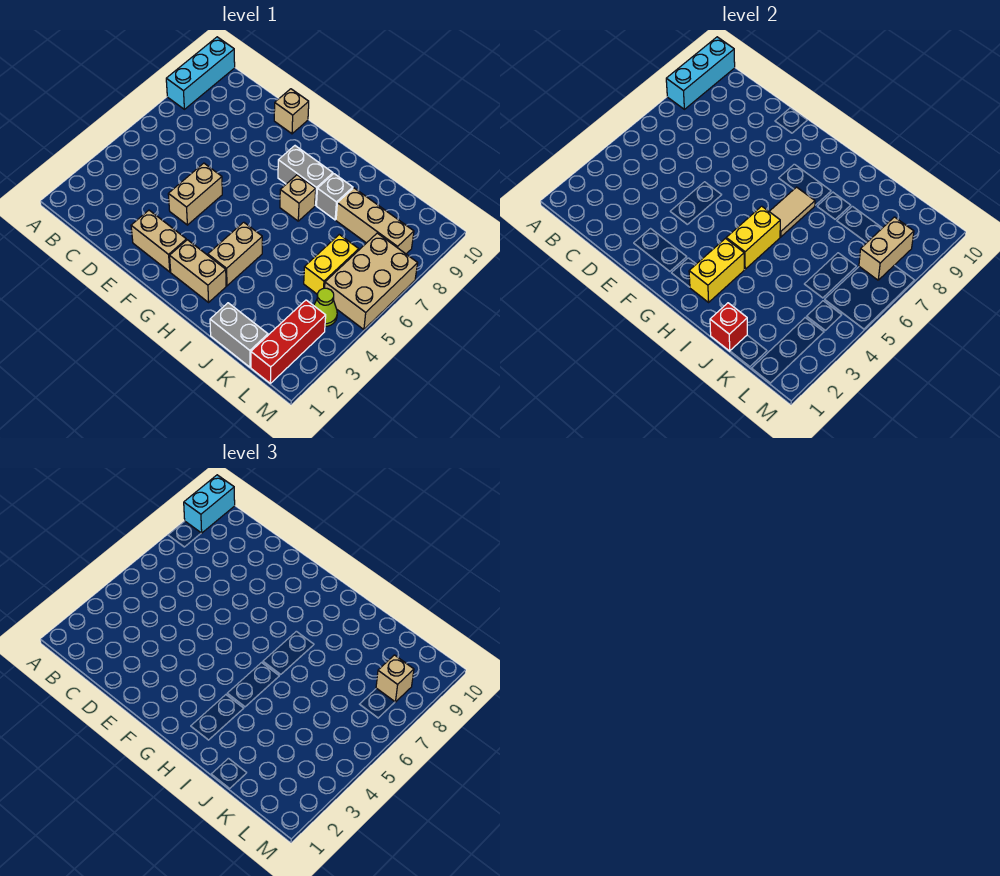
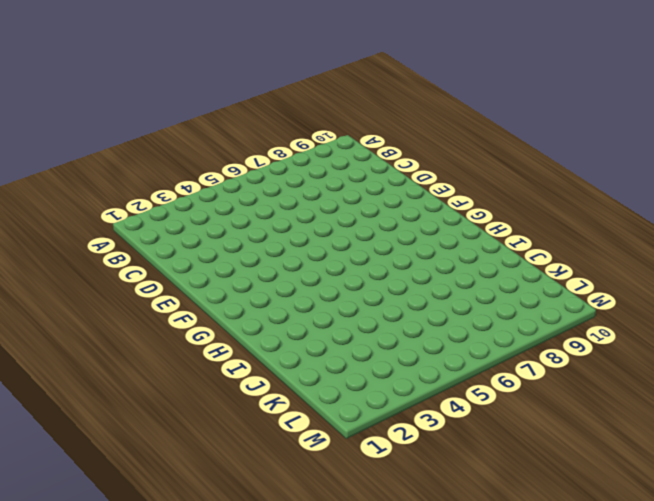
none -> cyan brick A8:A10 level 1
none -> tan brick E2:F2 level 1
none -> tan brick E4:E5 level 1

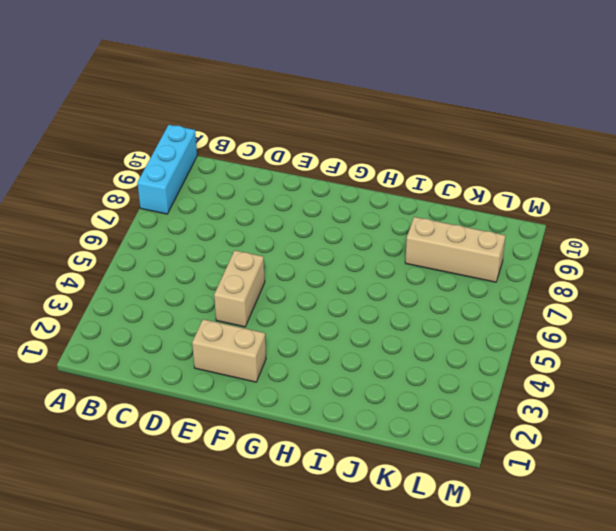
none -> tan brick E10 level 1
none -> tan brick G2:H2 level 1
none -> grey brick G8:H8 level 1

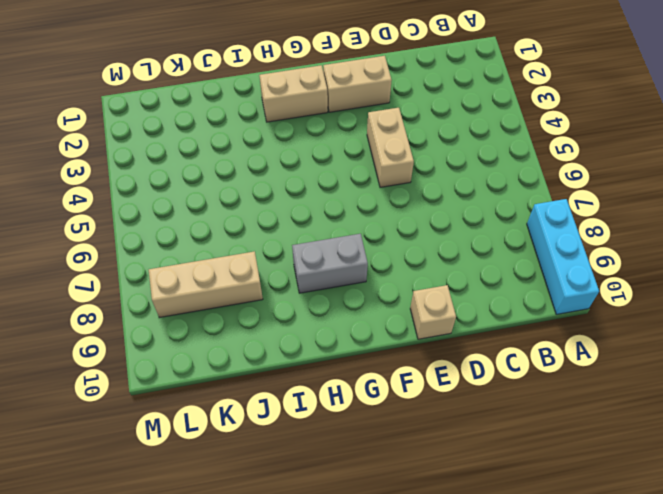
none -> tan brick H3:H4 level 1
none -> tan brick H7 level 1
none -> grey brick I8 level 1

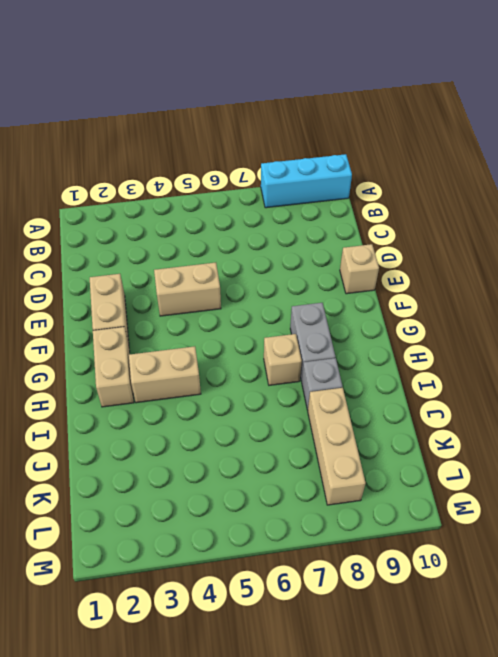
none -> grey brick J1:K1 level 1
none -> yellow brick K5:K6 level 1
none -> red brick L1:L3 level 1

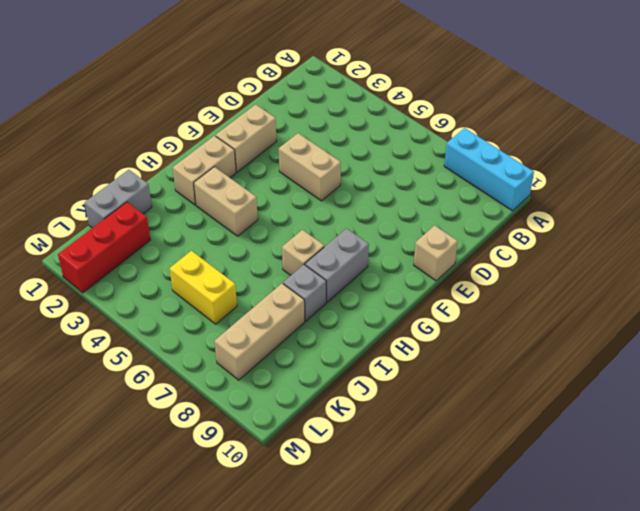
red brick K2:M2 level 1 -> red brick L1:L3 level 1
none -> lime cone L4 level 1
none -> tan brick L5:M7 level 1
none -> cyan brick A8:A10 level 2

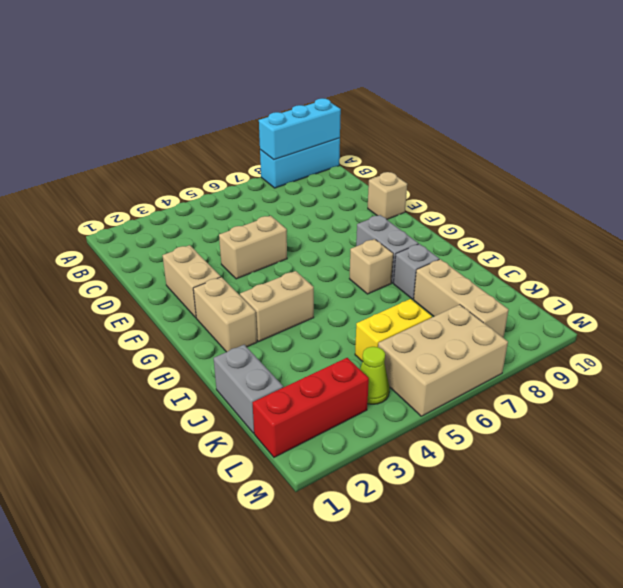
none -> yellow brick H2:H3 level 2
none -> yellow brick H4:H5 level 2
none -> tan tile H6:H7 level 2

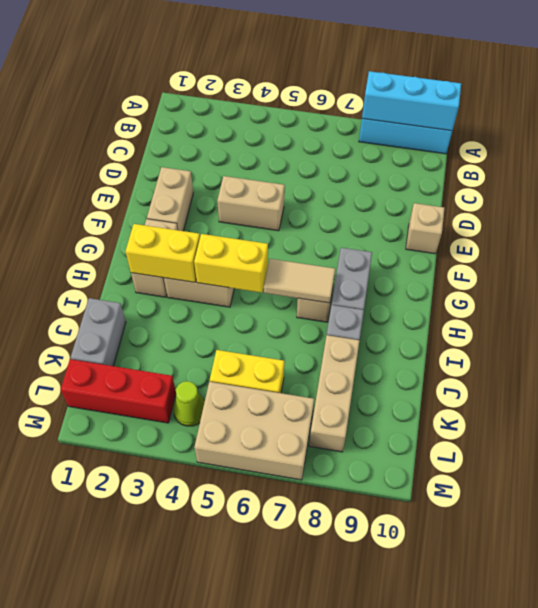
none -> red brick J1 level 2
none -> tan brick L7:L8 level 2
none -> cyan brick A9:A10 level 3

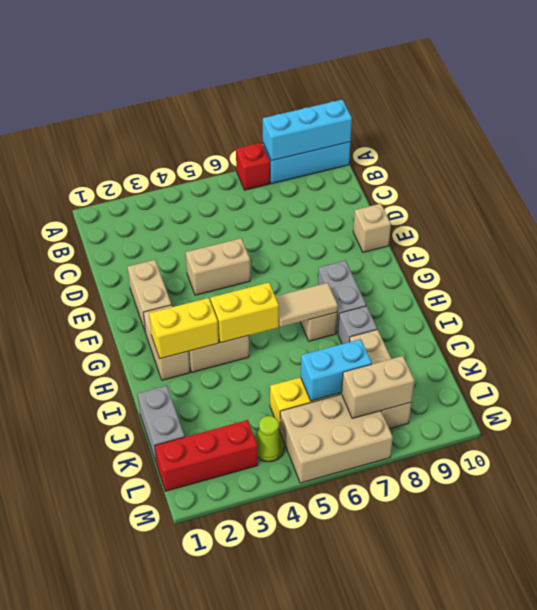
red brick A7 level 1 -> red brick J1 level 2
cyan brick K6:K7 level 2 -> cyan brick A9:A10 level 3
none -> tan brick L8 level 3

